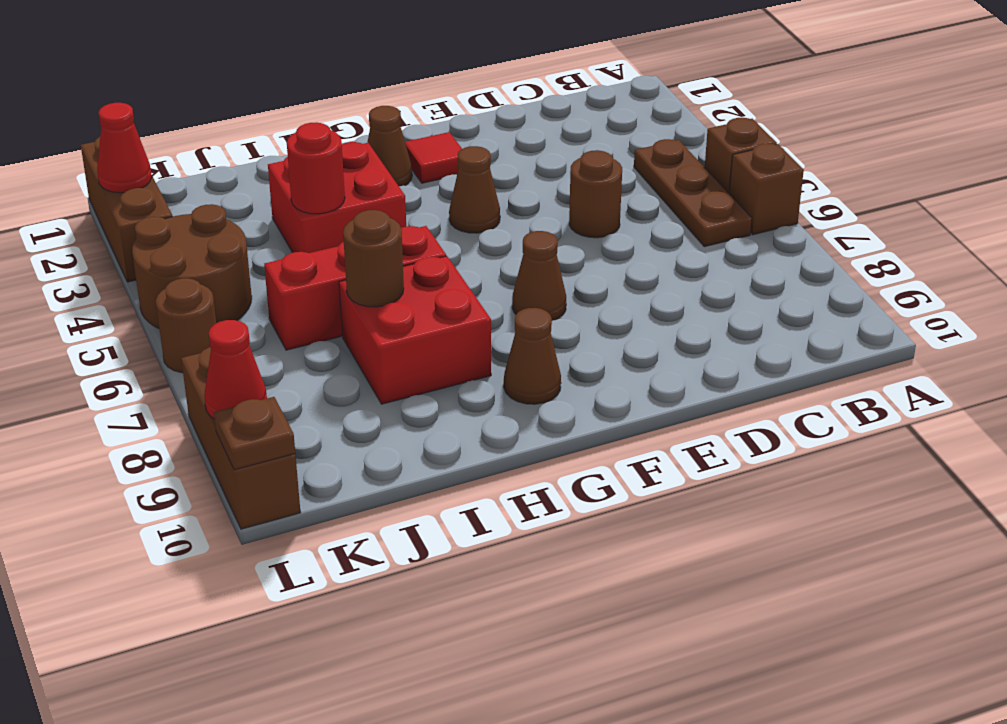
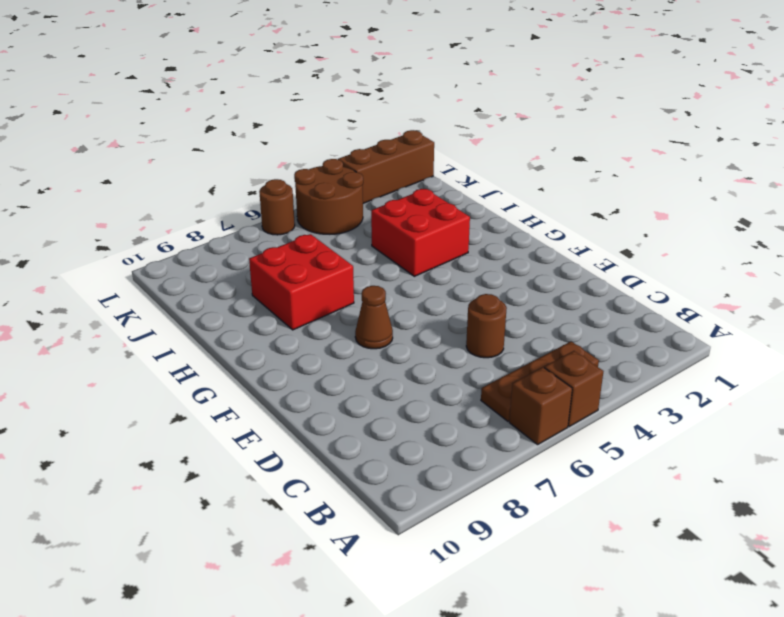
none -> red tile F2 level 1
none -> brown cone F4 level 1
none -> brown cone G2 level 1

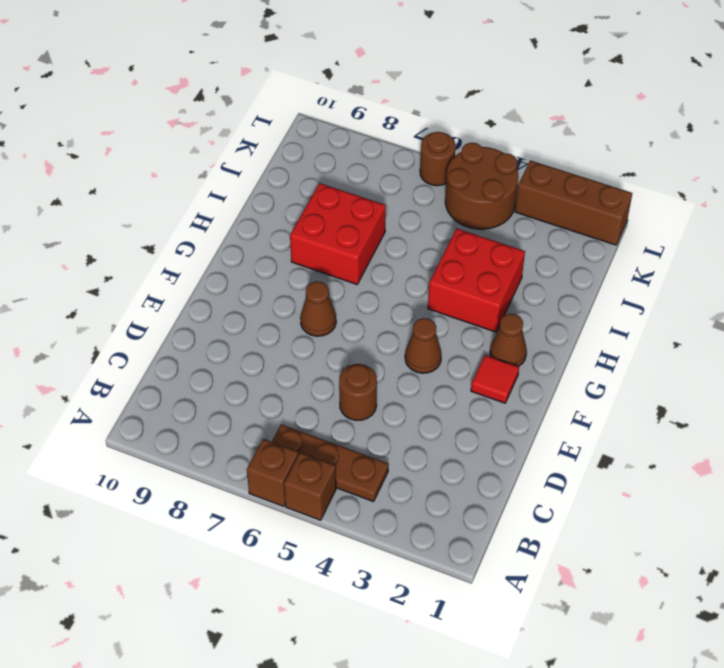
none -> brown cone G9 level 1
none -> red brick H6:J6 level 1
none -> brown brick L8:L10 level 1

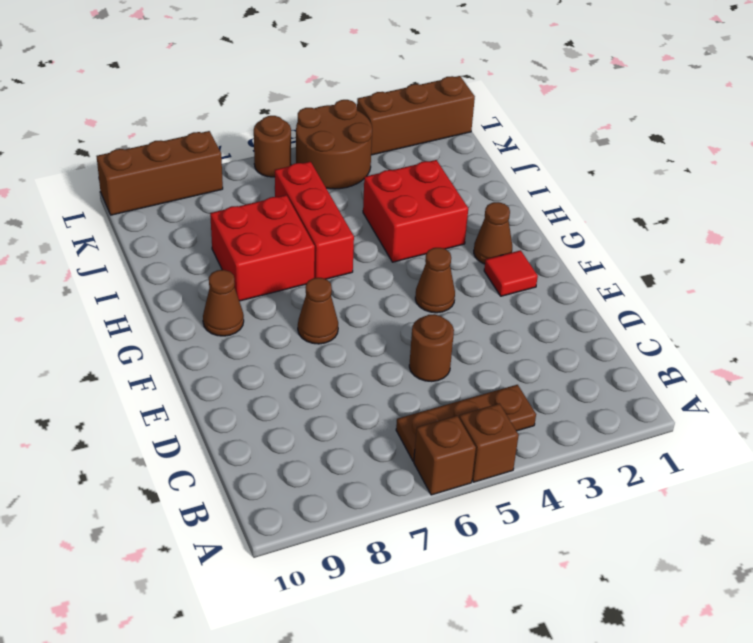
none -> red round brick I4 level 2
none -> brown round brick I7 level 2
none -> red cone L2 level 2

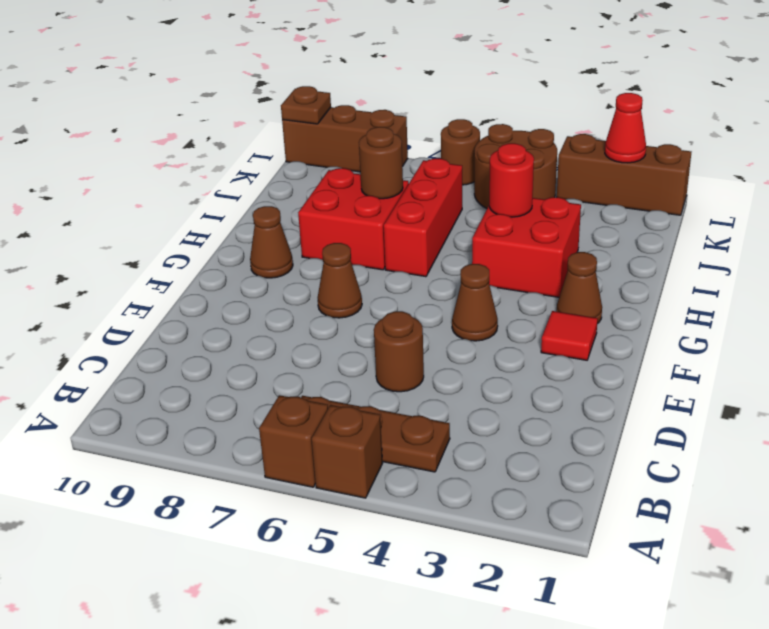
none -> red cone L9 level 2

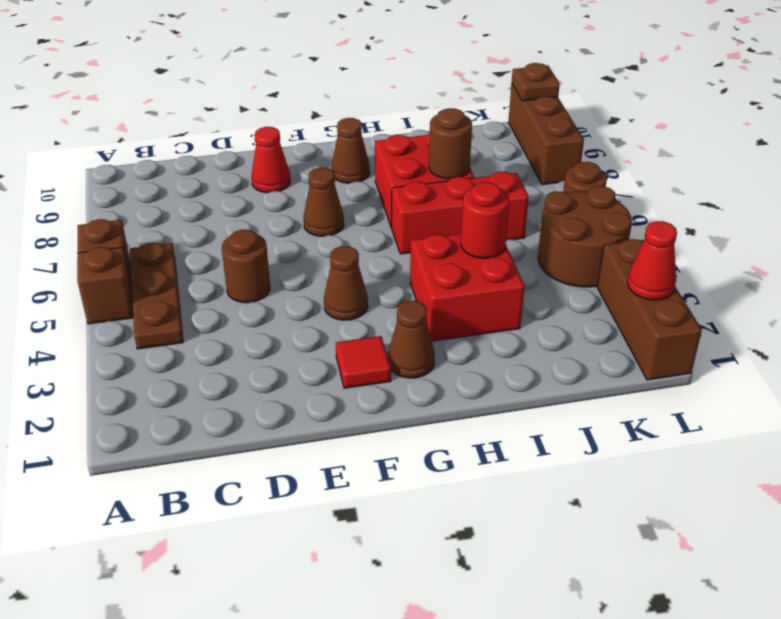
red cone E9 level 1 -> red cone L9 level 2

